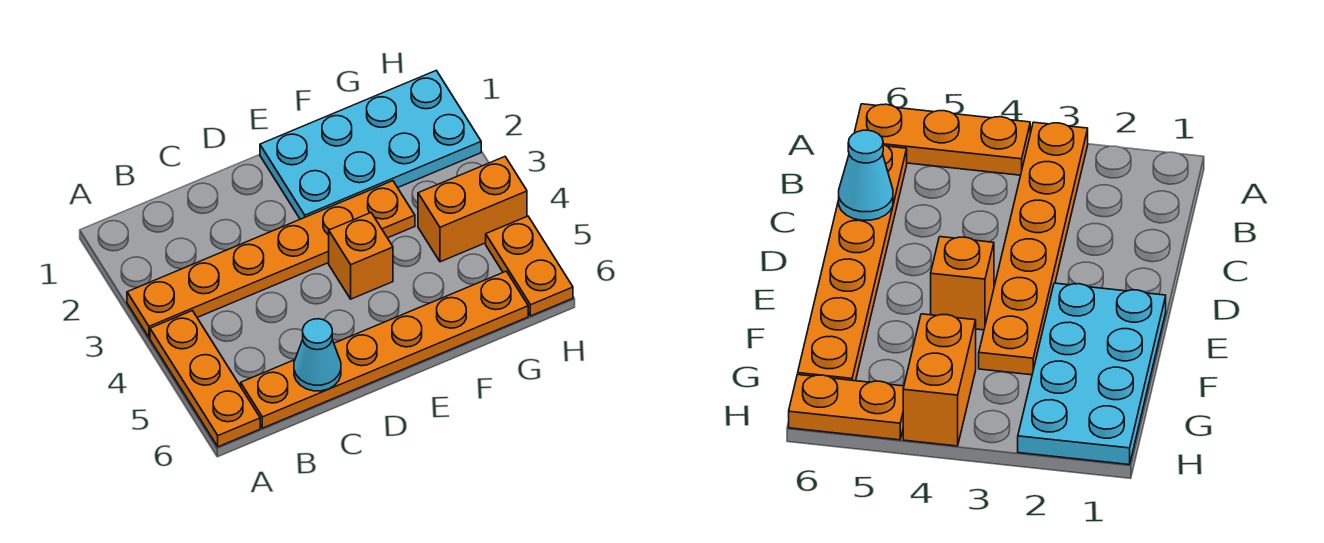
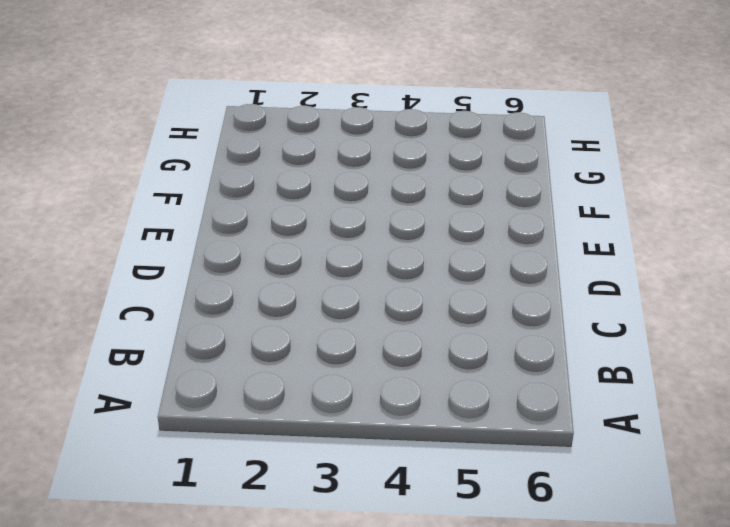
none -> orange plate A3:F3 level 1
none -> orange plate A4:A6 level 1

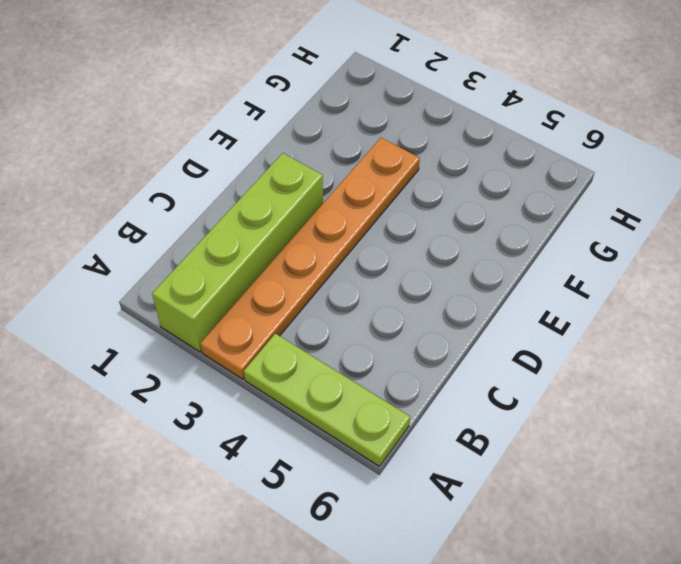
lime brick A2:D2 level 1 -> none
lime plate A4:A6 level 1 -> orange plate A4:A6 level 1
none -> orange plate B6:G6 level 1
none -> cyan plate E1:H2 level 1

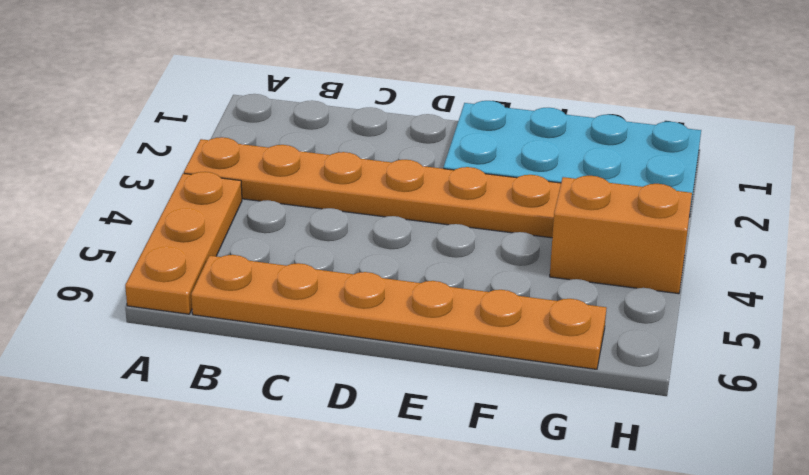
none -> orange brick E4 level 1
none -> orange plate H5:H6 level 1

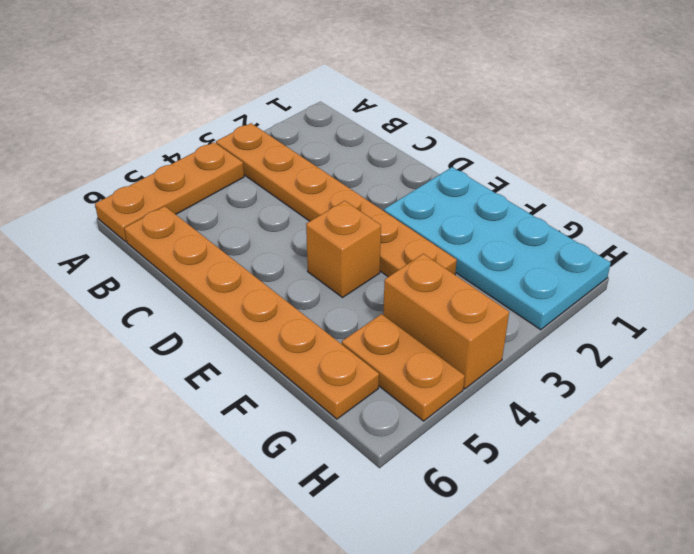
orange plate G5:H5 level 1 -> orange plate H5:H6 level 1
none -> cyan cone C6 level 2

